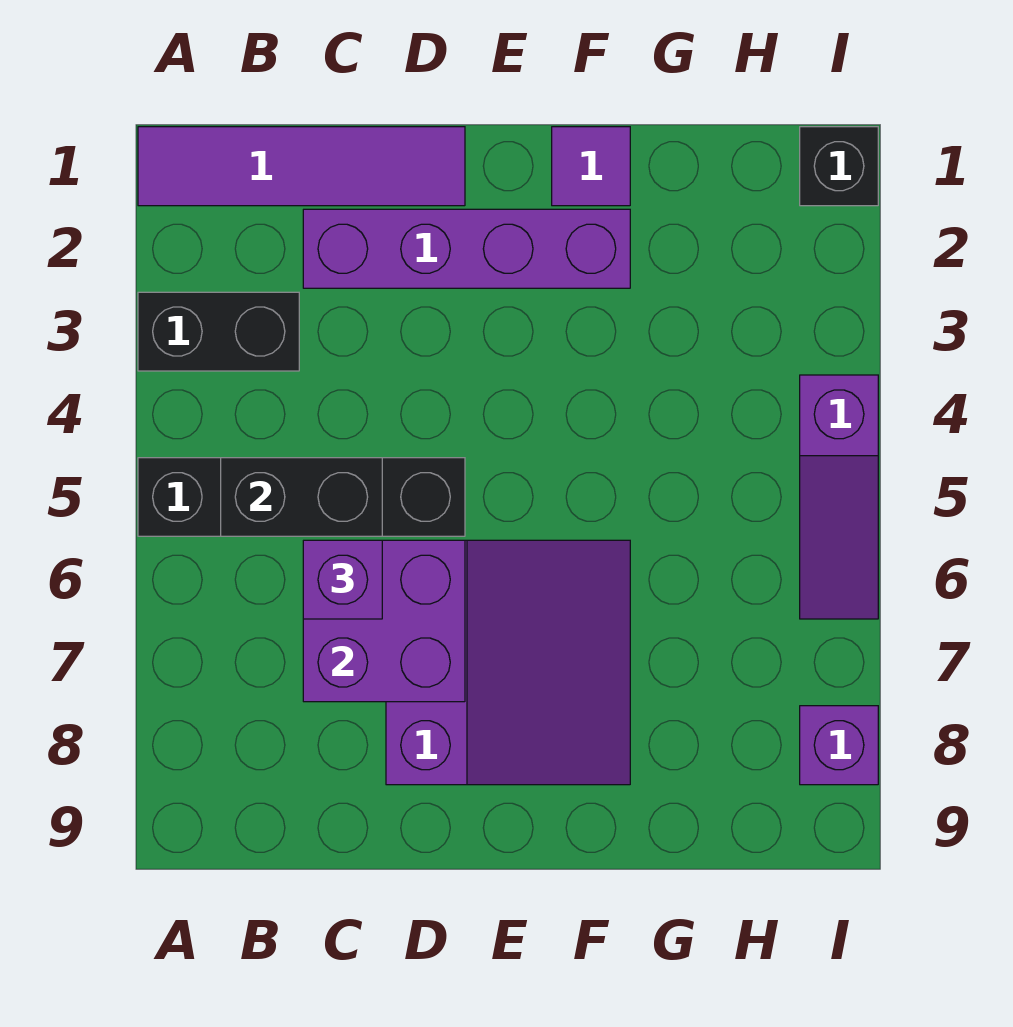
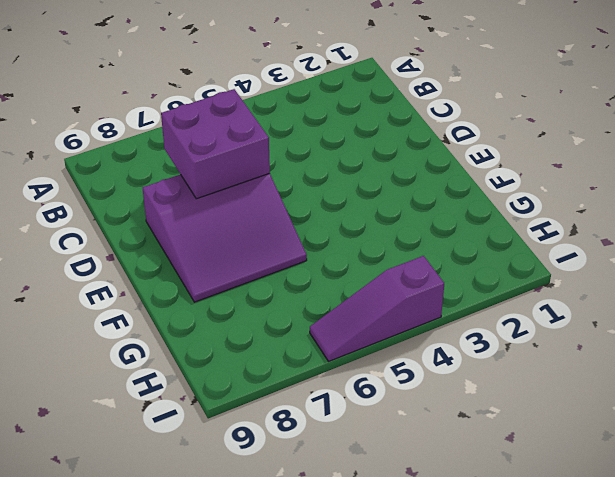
none -> purple tile A1:D1 level 1
none -> black brick A3:B3 level 1
none -> black brick A5:D5 level 1

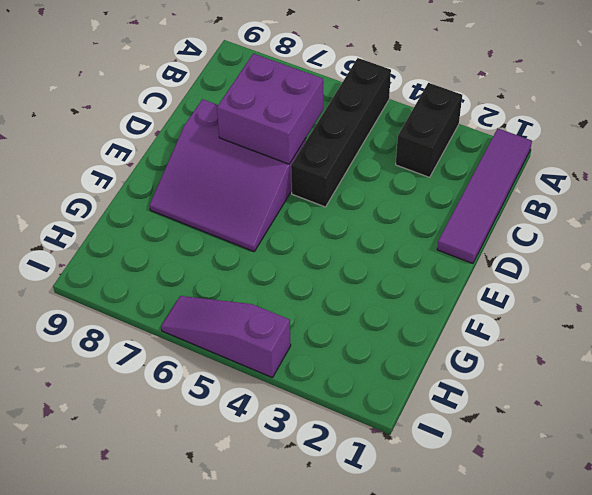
none -> purple brick C2:F2 level 1
none -> purple tile F1 level 1
none -> black brick I1 level 1

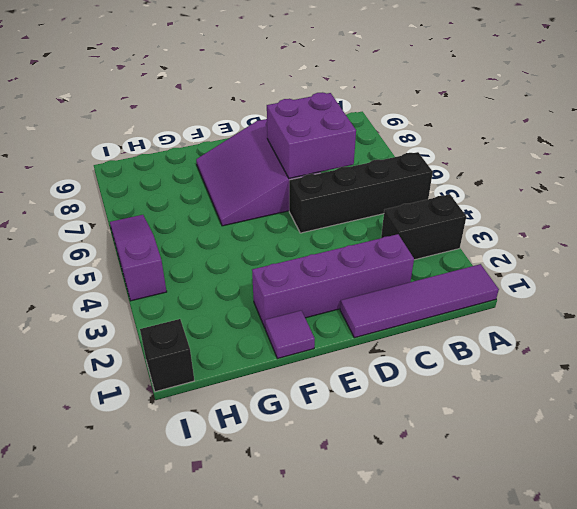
none -> purple brick I8 level 1
none -> black brick B5:C5 level 2
none -> purple brick C6 level 3

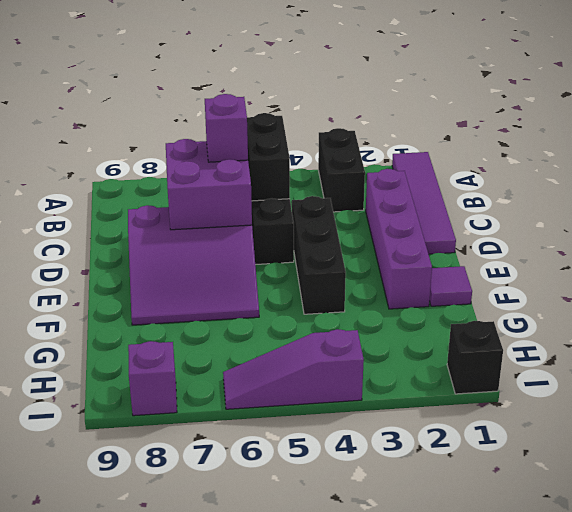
black brick D4:F4 level 1 -> none

